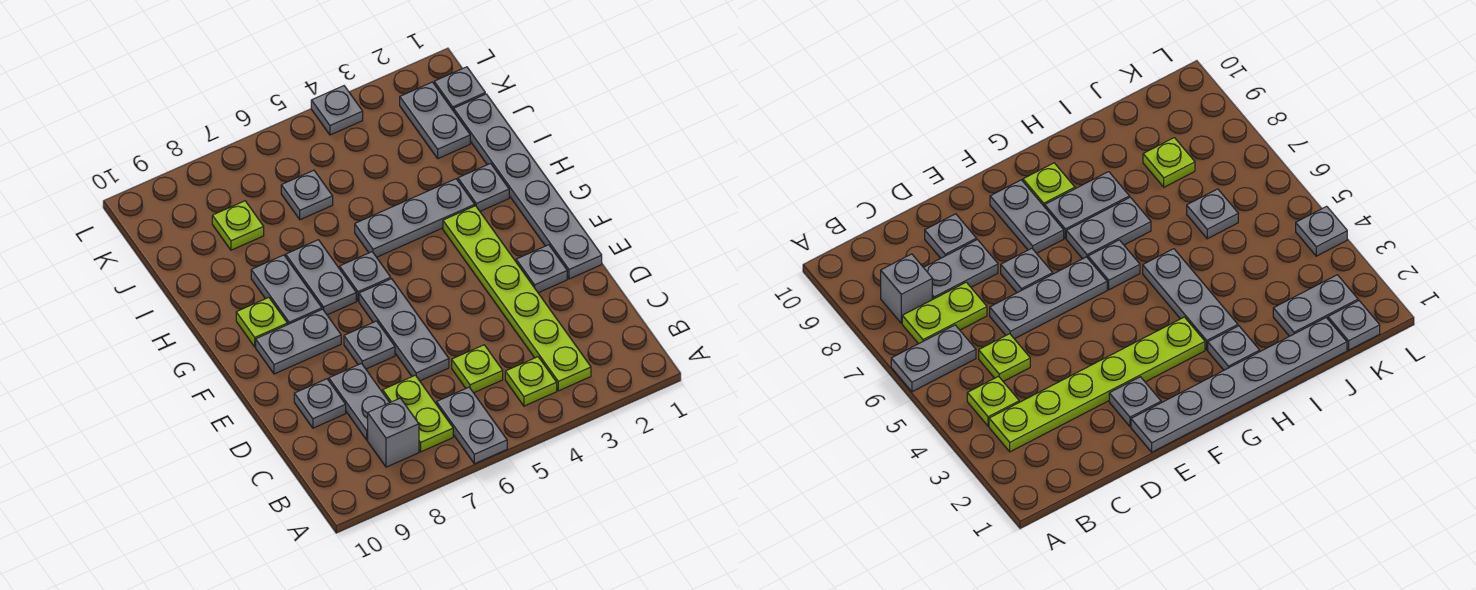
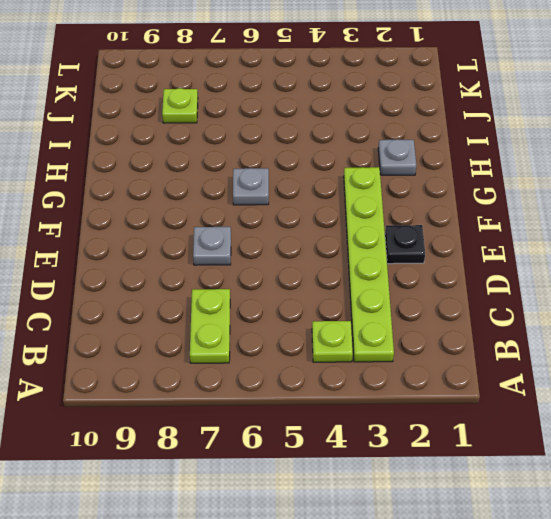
black plate E2 level 1 -> grey plate E2 level 1
none -> grey plate A6:B6 level 1
none -> grey brick B8 level 1
none -> lime plate C5 level 1

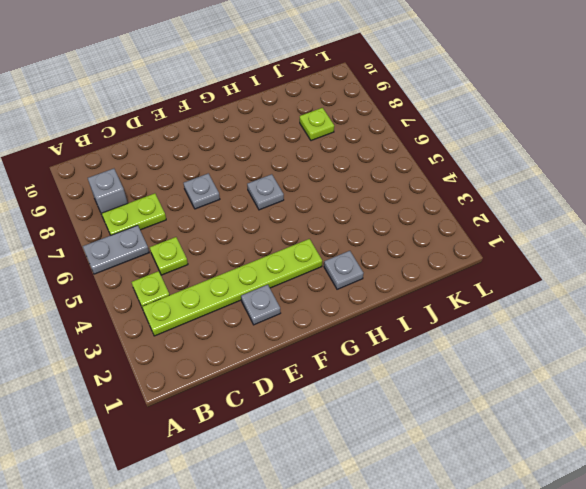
none -> grey plate C8:D8 level 1
none -> grey plate D6:F6 level 1
none -> grey plate D9 level 1

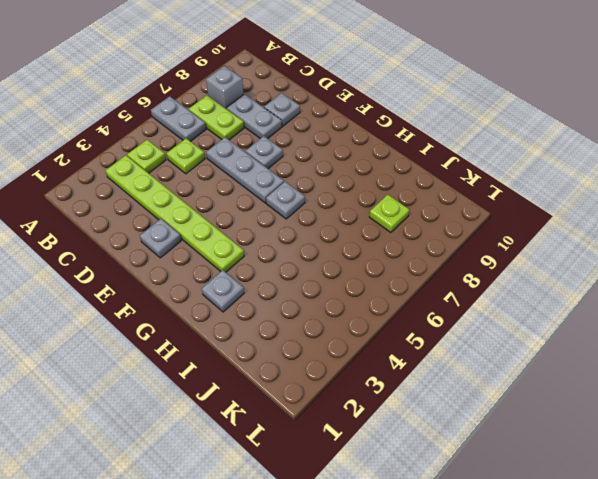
none -> grey plate E1:J1 level 1
none -> grey plate F8:F9 level 1
none -> grey plate G7:H7 level 1

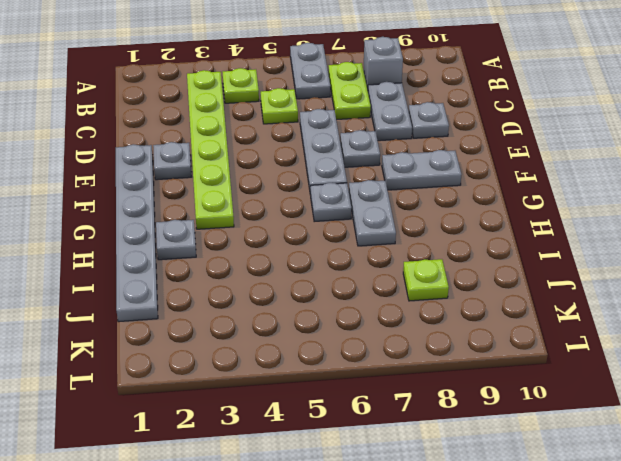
none -> grey plate G8:H8 level 1
none -> lime plate G9 level 1
none -> grey plate H3:H5 level 1

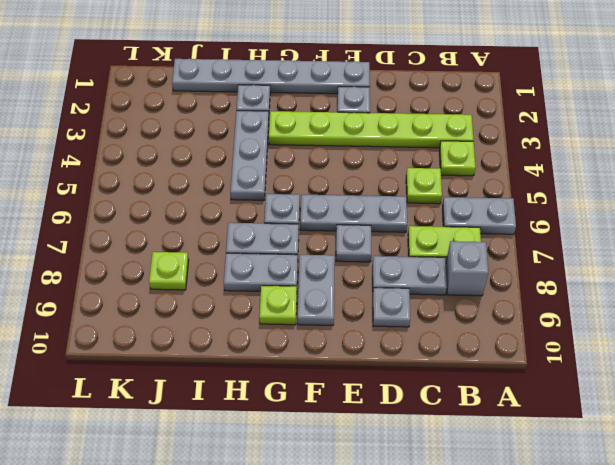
none -> grey plate J2:K2 level 1
none -> grey plate J6 level 1
none -> grey plate K1 level 1

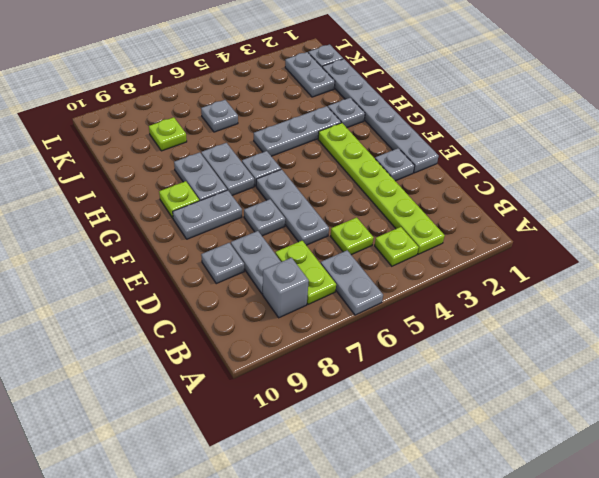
none -> grey plate L4 level 1

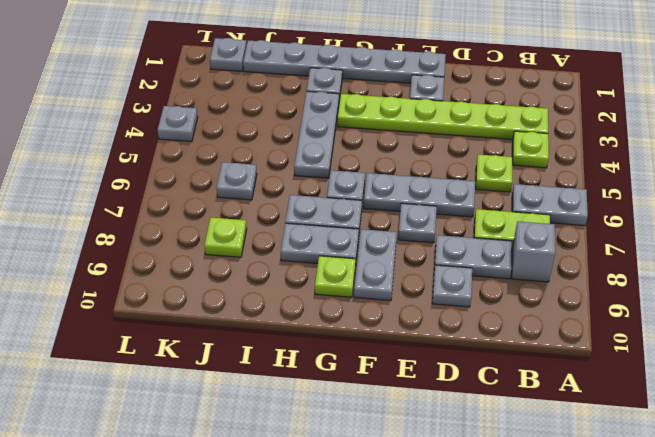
none -> grey plate J2:K2 level 1

